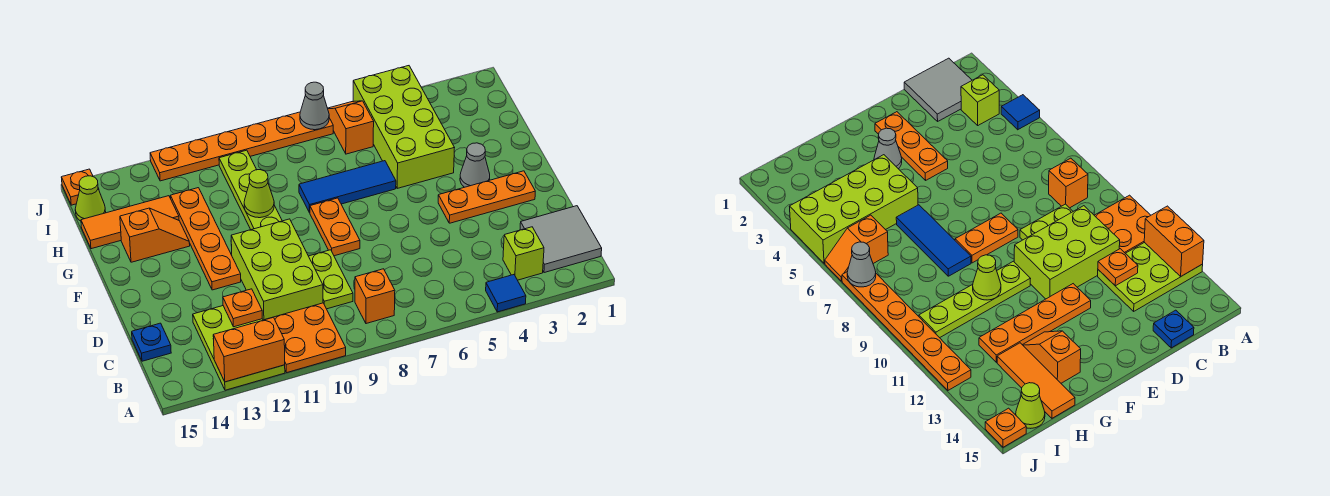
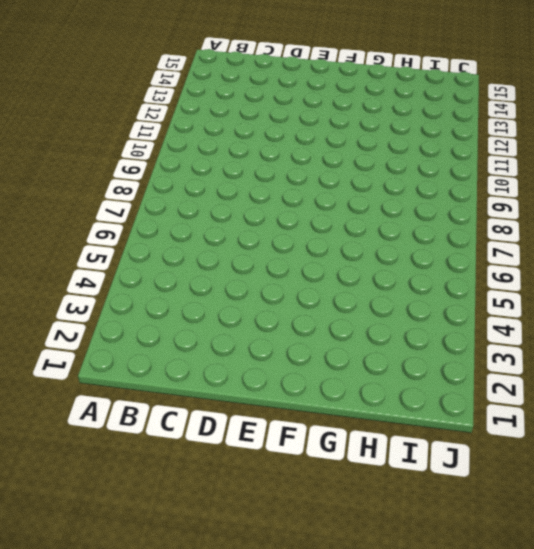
none -> blue tile A4 level 1
none -> orange plate A10:B11 level 1
none -> lime plate A12:C13 level 1

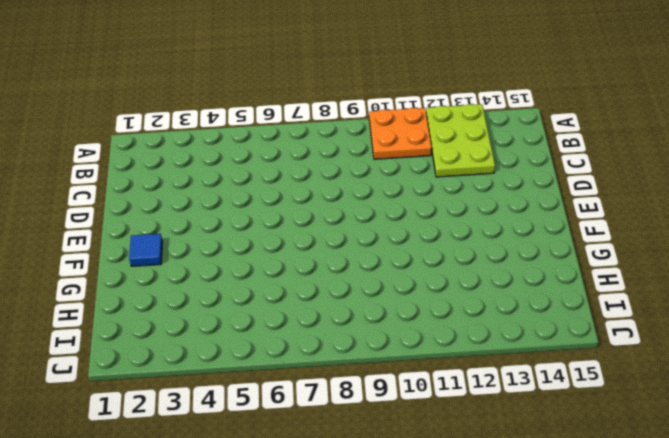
blue tile F2 level 1 -> blue tile A4 level 1
none -> grey tile B1:C2 level 1
none -> lime brick B3 level 1
none -> orange brick B8 level 1

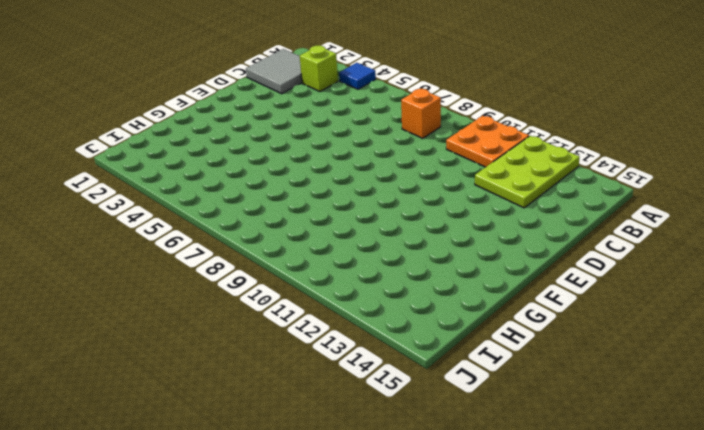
none -> lime plate C9:D9 level 1
none -> lime brick C10:E11 level 1
none -> blue plate C15 level 1

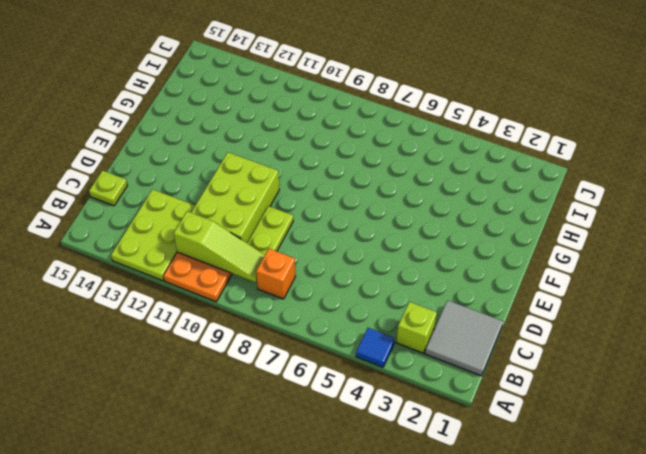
lime slope B9:B11 level 2 top 11 -> none
lime plate C15 level 1 -> blue plate C15 level 1
none -> orange plate E2:E4 level 1
none -> orange plate E8:F8 level 1
none -> orange plate E12:H12 level 1

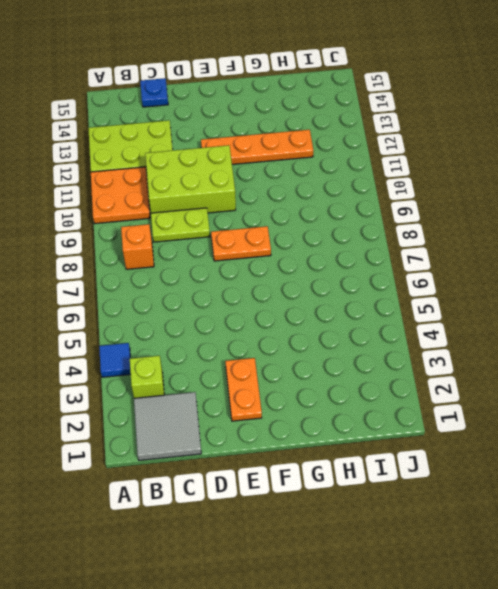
orange plate E2:E3 level 1 -> orange plate E2:E4 level 1
none -> grey cone F3 level 1
none -> lime plate F10:I10 level 1
none -> lime brick G4:J5 level 1

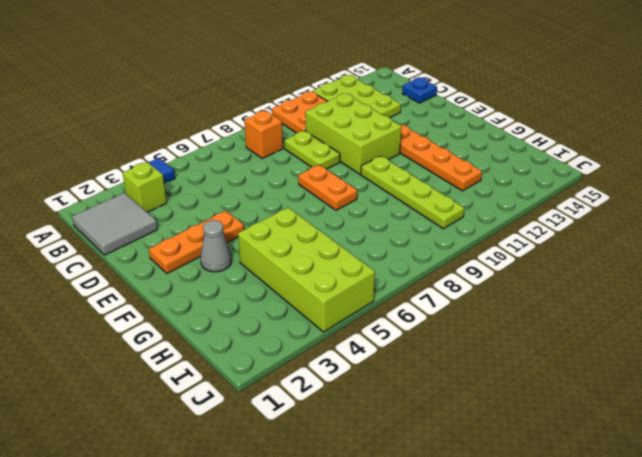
none -> blue tile G6:G8 level 1
none -> orange slope G13:G14 level 1 top 14
none -> orange tile H13:H15 level 1

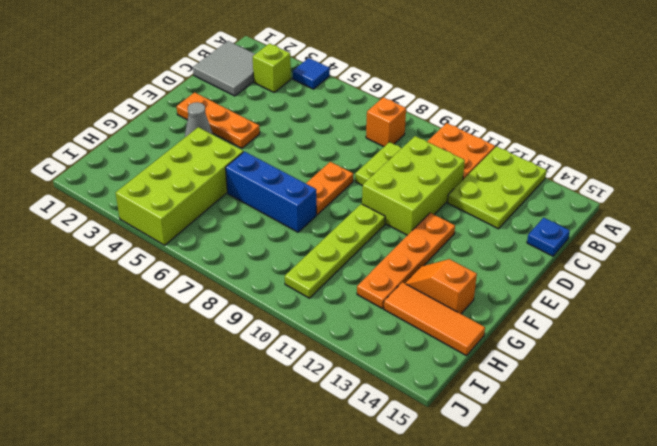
blue brick G6:G8 level 1 -> blue tile G6:G8 level 1
none -> orange slope I6:J6 level 1 top I
none -> lime cone I15 level 1
none -> orange plate J7:J12 level 1

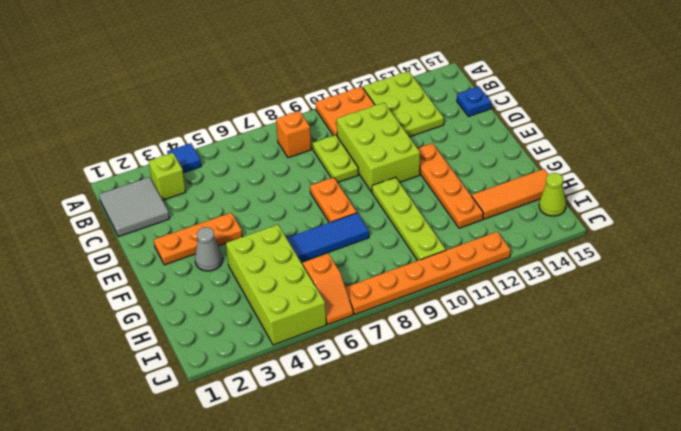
none -> orange slope G13:G14 level 1 top 14
none -> orange plate J15 level 1
none -> orange brick A12:A13 level 2

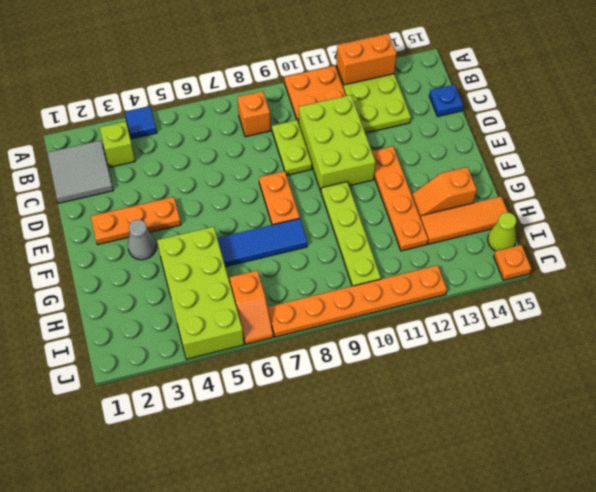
none -> orange plate C12 level 2
none -> lime cone G10 level 2
none -> grey cone J7 level 2

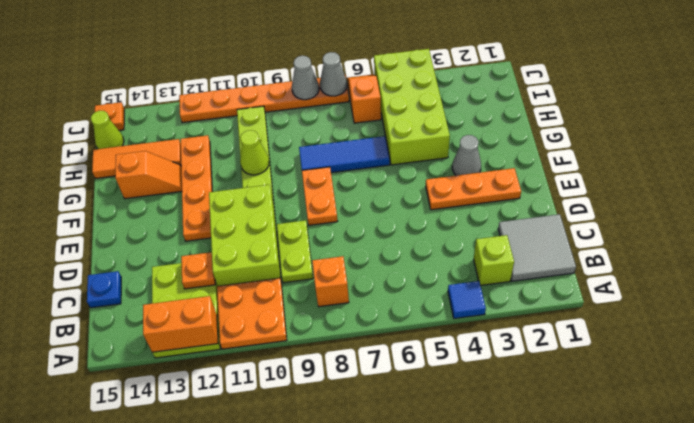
grey cone J8 level 2 -> none

